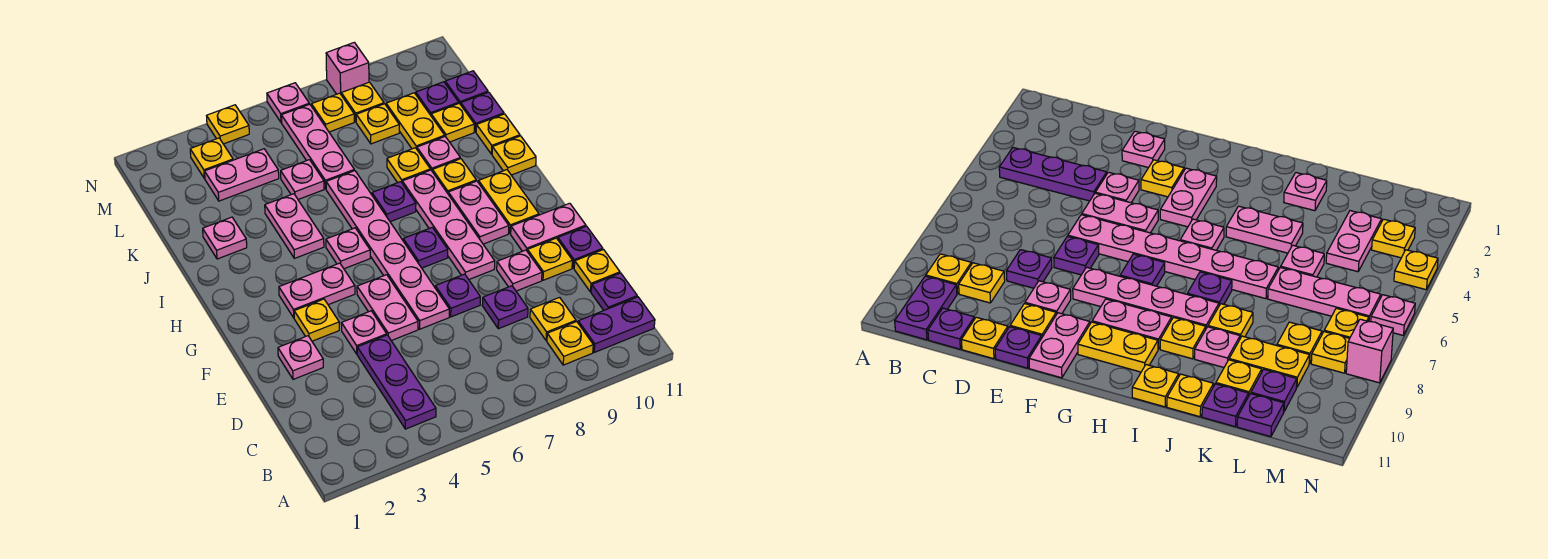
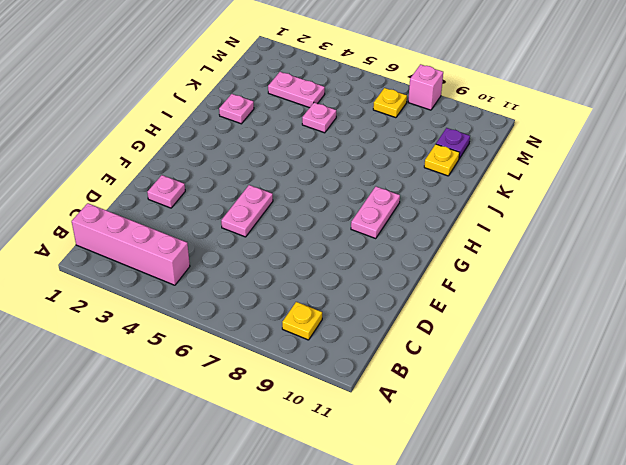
pink brick B1:B4 level 1 -> purple plate B4:D4 level 1
none -> purple plate B10:B11 level 1
none -> yellow plate C9 level 1
none -> purple plate C11 level 1
none -> purple plate D8 level 1

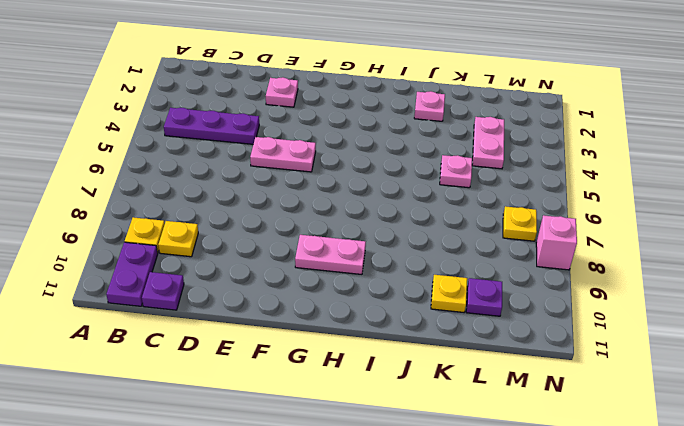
none -> purple plate D8 level 1
none -> yellow plate D11 level 1
none -> pink plate E4 level 1
none -> pink plate E6:J6 level 1

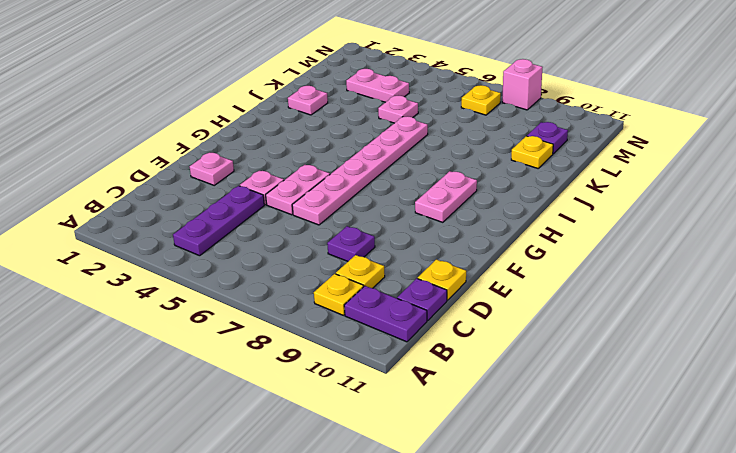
none -> purple plate E7 level 1
none -> pink plate E9 level 1
none -> yellow plate E10 level 1
none -> purple plate E11 level 1

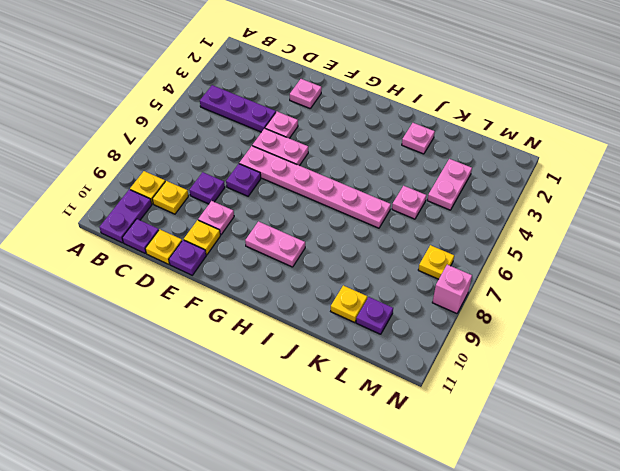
none -> yellow plate F3 level 1
none -> pink plate F8:I8 level 1
none -> pink plate F10:F11 level 1
none -> pink plate G3:G4 level 1

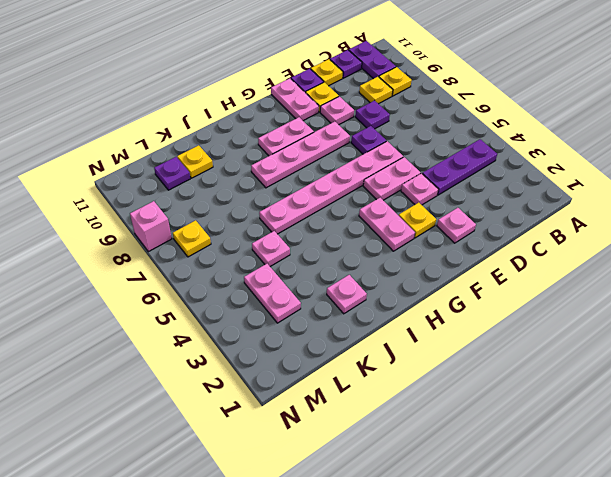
none -> purple plate G7 level 1
none -> yellow plate G10:H10 level 1
none -> pink plate H5 level 1
none -> pink plate I4:J4 level 1

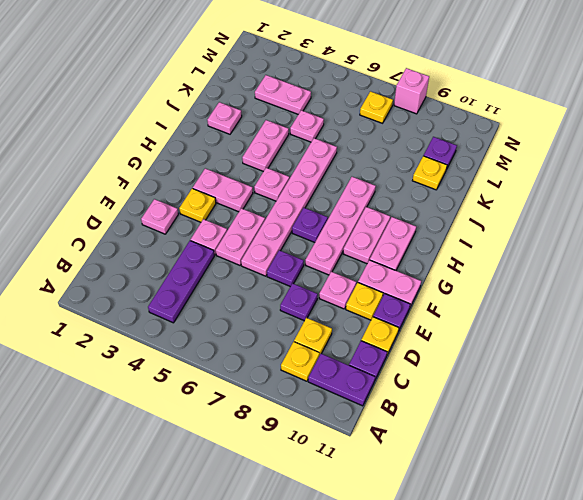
pink plate G10:H10 level 1 -> yellow plate G10:H10 level 1
none -> purple plate I7 level 1
none -> yellow plate I9 level 1
none -> yellow plate I11 level 1
none -> yellow plate J8 level 1

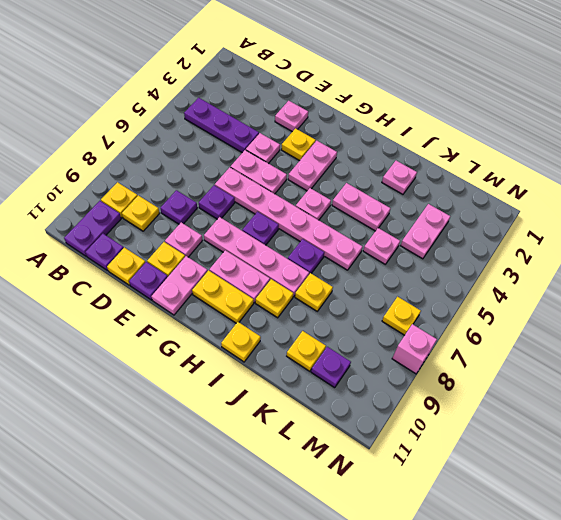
none -> pink plate J9 level 1
none -> yellow plate J11 level 1
none -> pink plate K6:M6 level 1
none -> yellow plate K9:L9 level 1

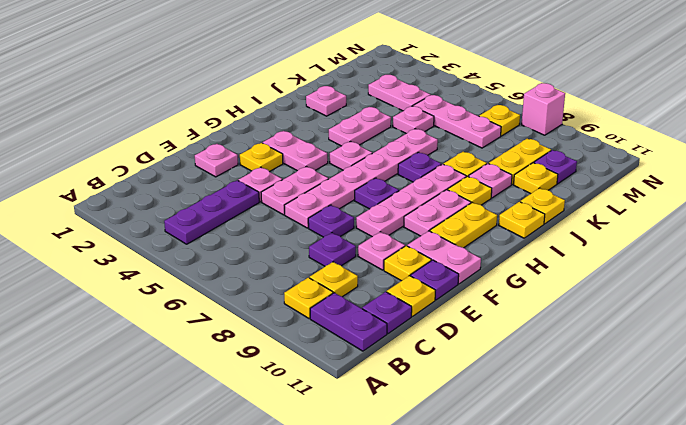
pink plate L5:L7 level 1 -> pink plate K6:M6 level 1
none -> purple plate K11 level 1
none -> yellow plate L8 level 1
none -> purple plate L11 level 1
none -> yellow plate M3 level 1

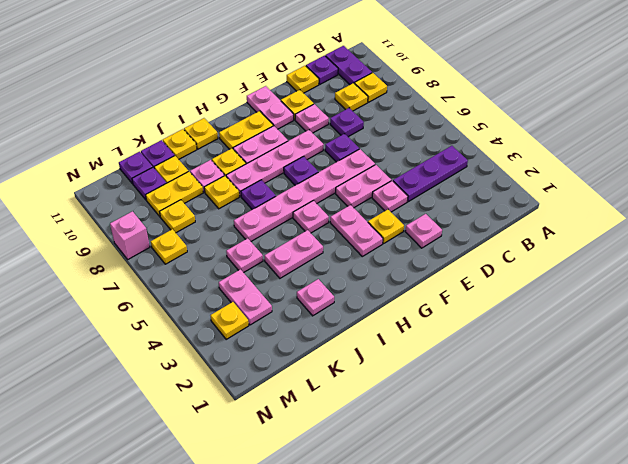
none -> purple plate E11 level 1
none -> pink plate K6:M6 level 1
none -> yellow plate M8 level 1
none -> yellow plate N4 level 1

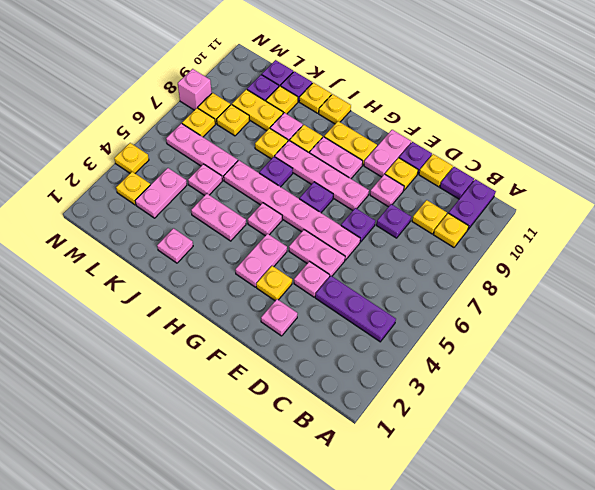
none -> pink plate N6 level 1

